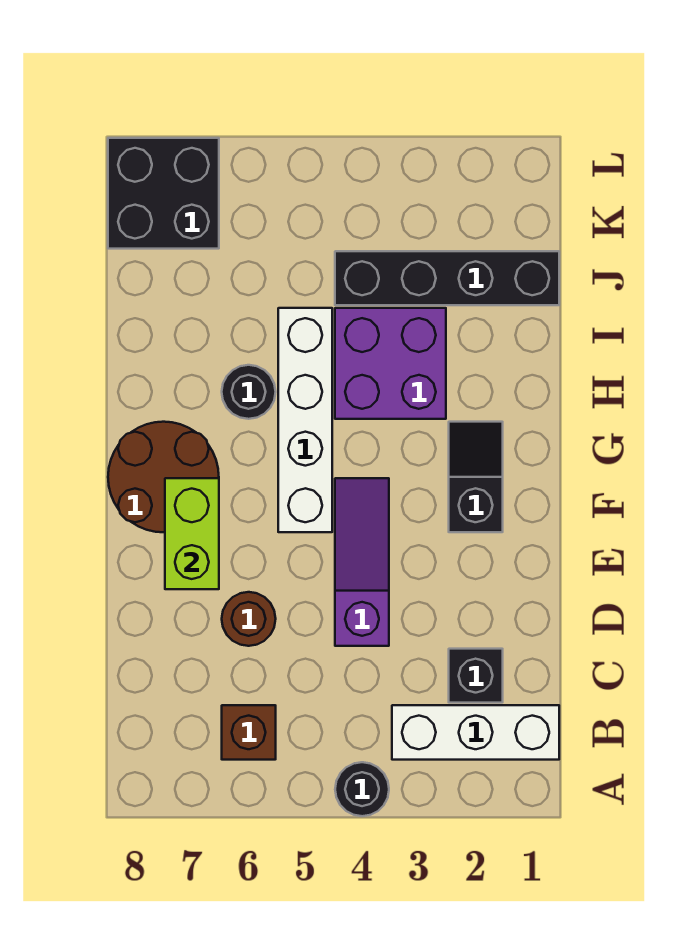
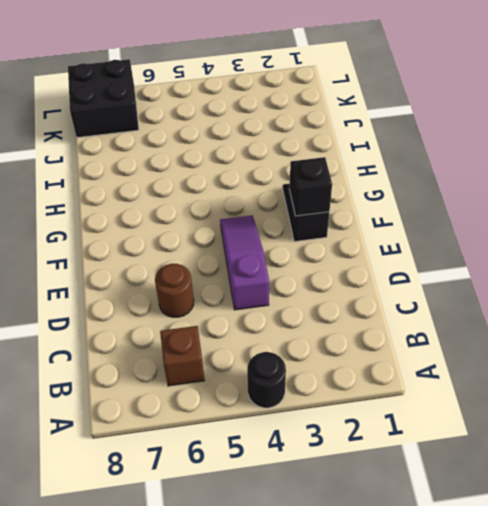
black brick F2 level 2 -> black brick C2 level 1
none -> white brick B1:B3 level 1
none -> white brick F5:I5 level 1
none -> brown round brick F7:G8 level 1

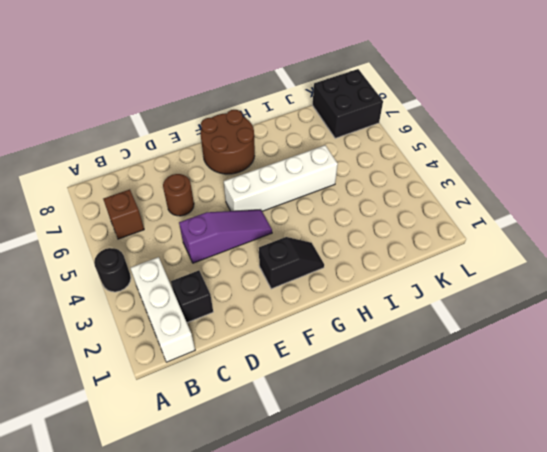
none -> purple brick H3:I4 level 1
none -> black round brick H6 level 1
none -> black brick J1:J4 level 1

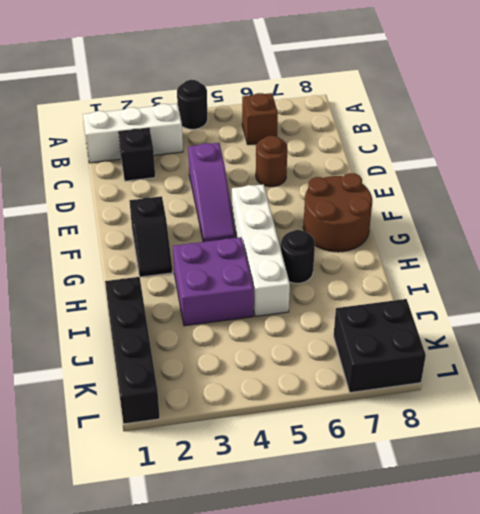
black brick I1:L1 level 1 -> black brick J1:J4 level 1
none -> lime brick E7:F7 level 2

